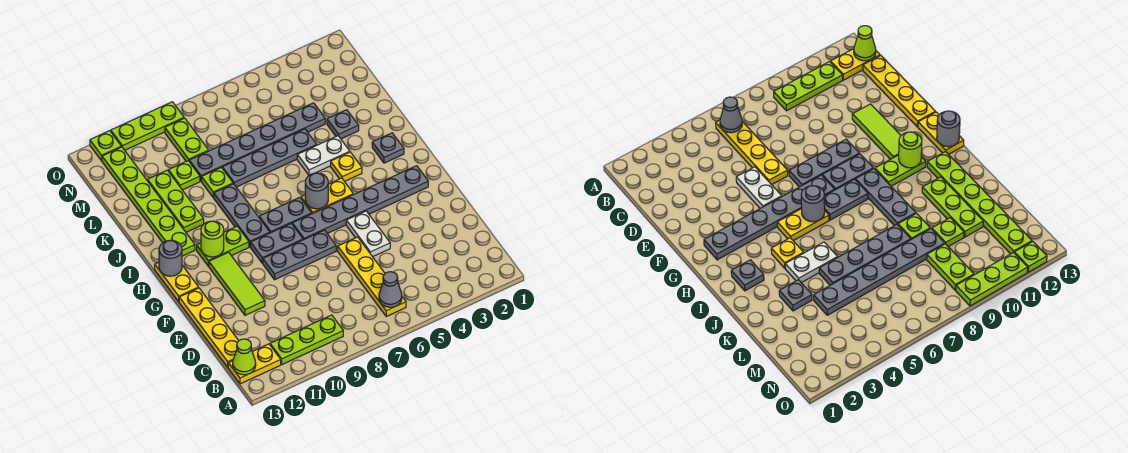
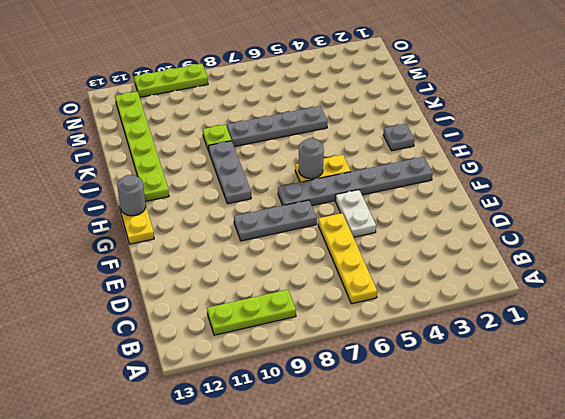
none -> yellow plate B12:B13 level 1
none -> yellow plate C13:F13 level 1
none -> lime tile E11:G11 level 1
none -> grey plate G8:G9 level 1

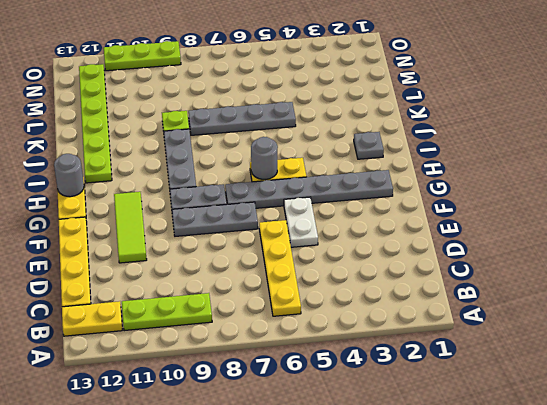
none -> grey plate H7:H8 level 1
none -> lime plate H10:H11 level 1
none -> yellow plate I4 level 1
none -> white plate J4:J5 level 1

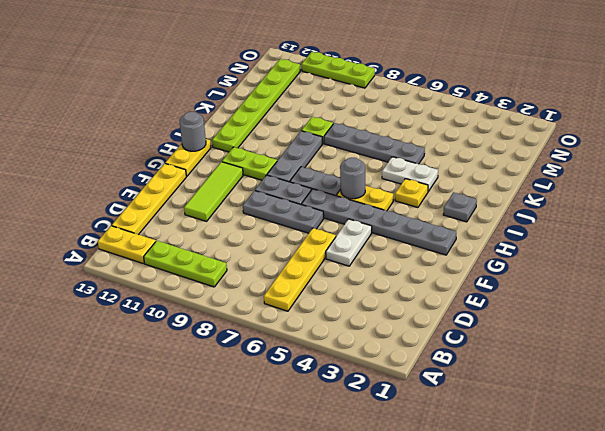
none -> lime plate J11:L11 level 1
none -> grey plate K3 level 1
none -> grey plate L4:L9 level 1
none -> lime plate L10 level 1

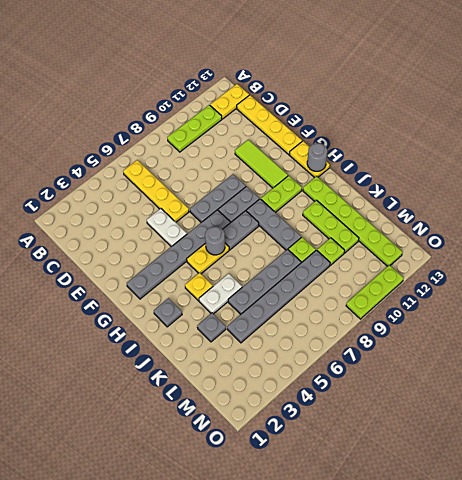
none -> lime plate M9:N9 level 1
none -> lime plate O12 level 1
none -> grey cone B6 level 2
none -> lime cone B13 level 2

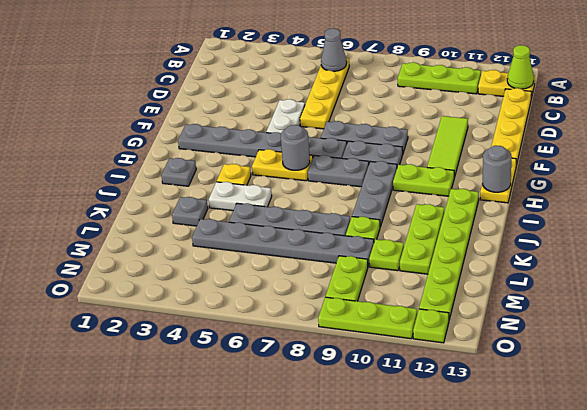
none -> lime round brick H11 level 2

